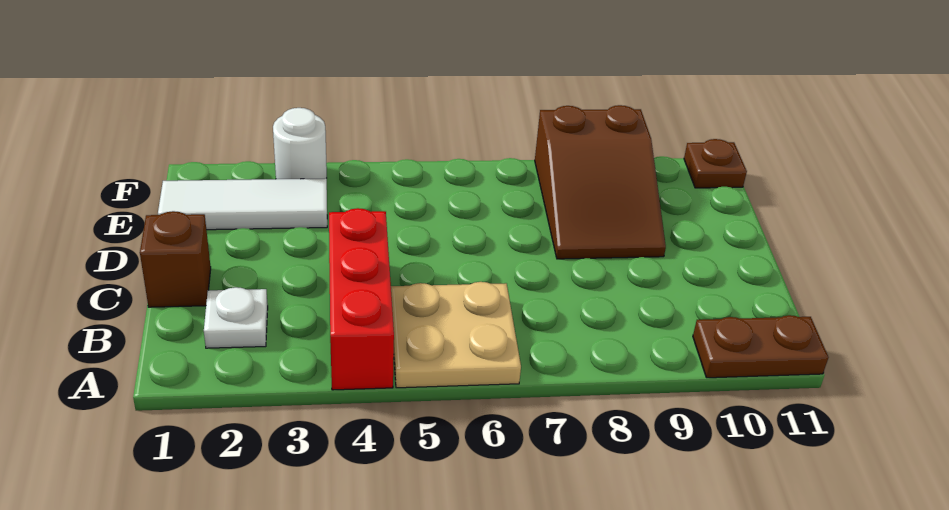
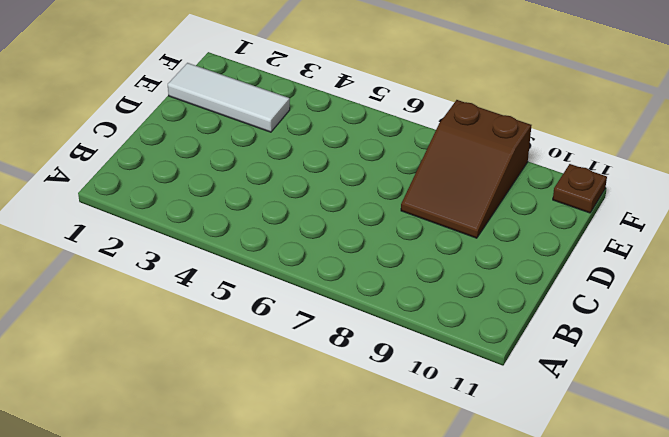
none -> red brick A4:C4 level 1
none -> tan plate A5:B6 level 1

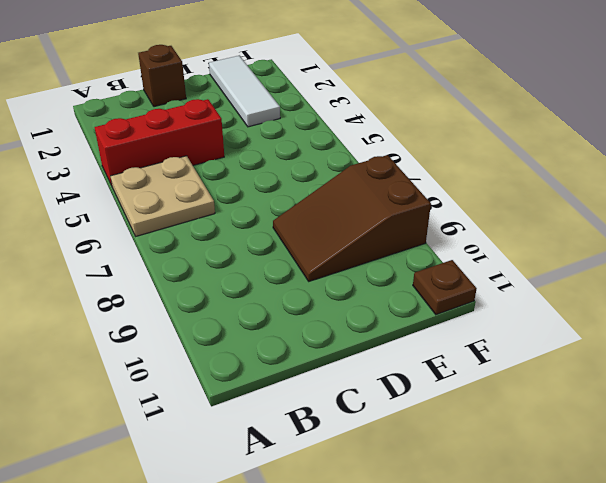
none -> brown plate A10:A11 level 1
none -> white plate B2 level 1

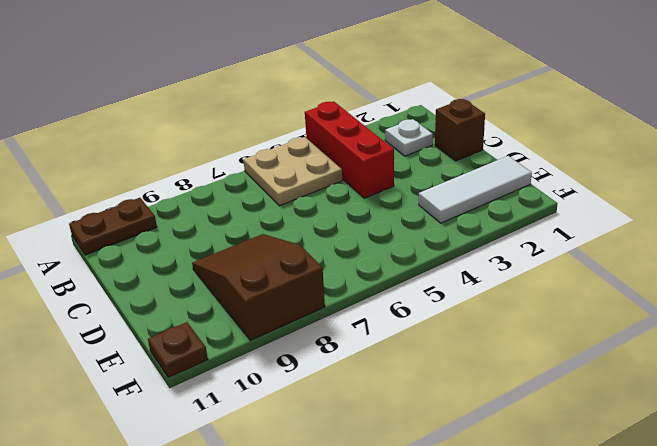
none -> white round brick F3 level 1

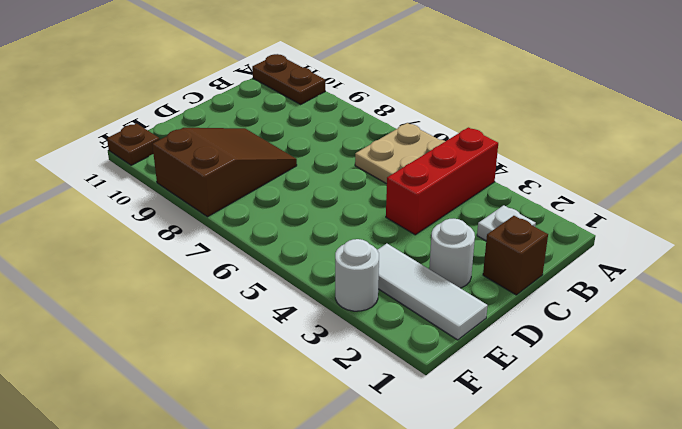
white round brick D2 level 1 -> none

